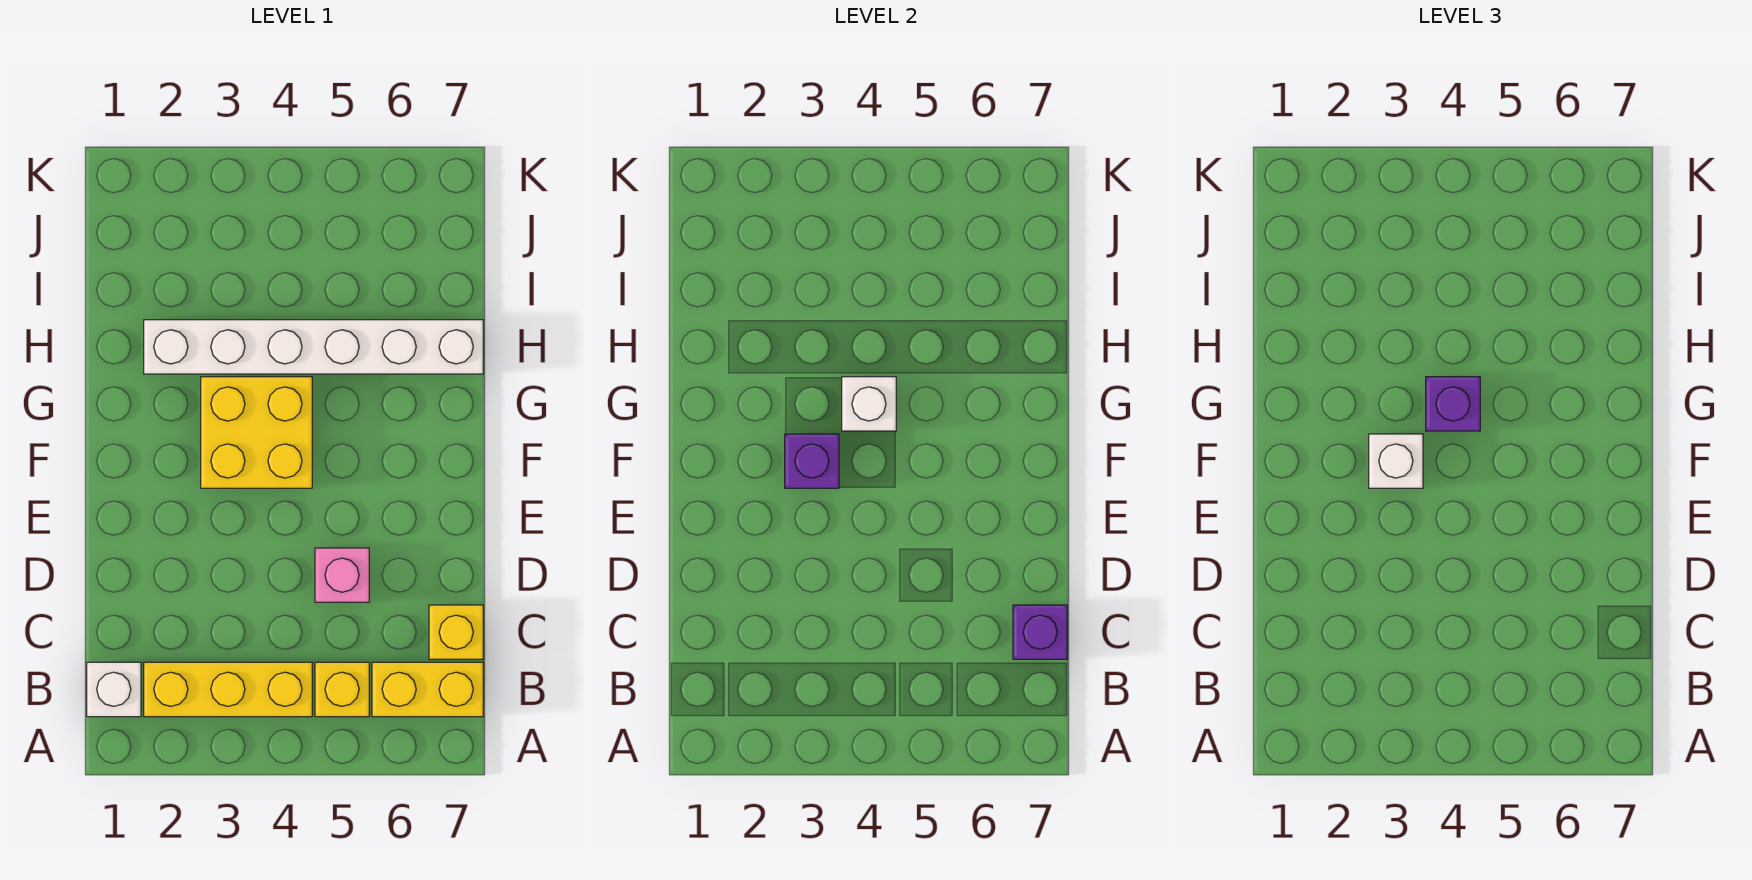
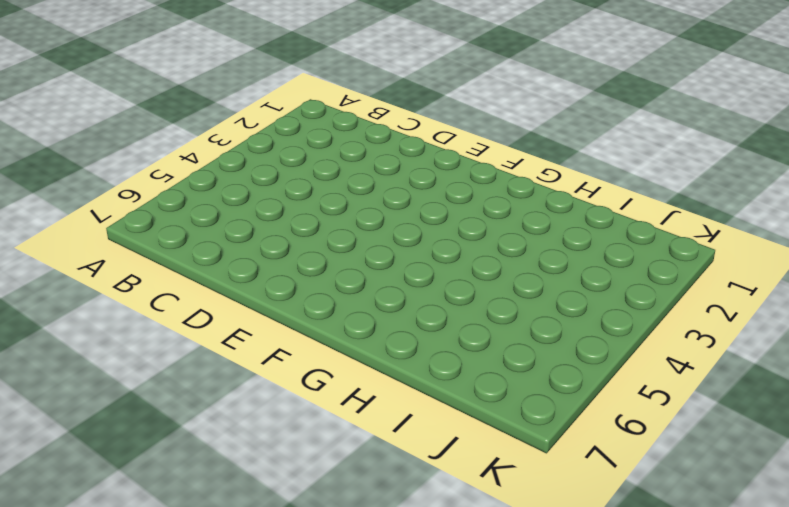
none -> white brick B1 level 1
none -> yellow brick B2:B4 level 1
none -> yellow brick B5 level 1

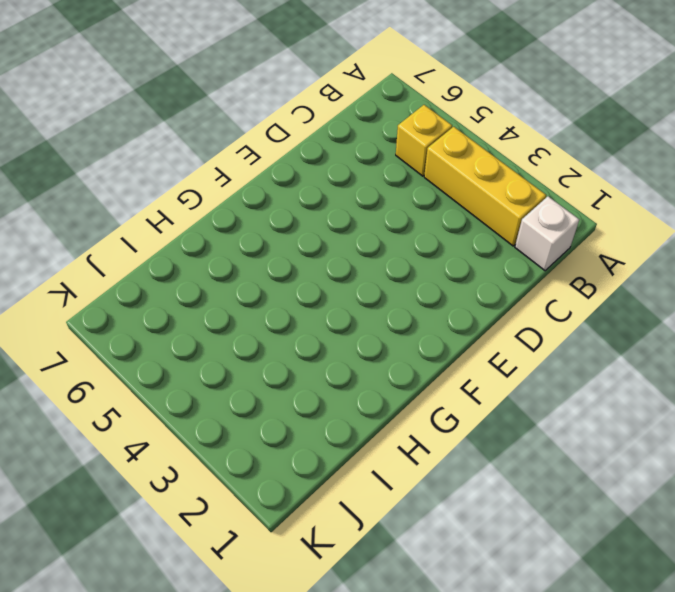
none -> yellow brick B6:B7 level 1
none -> yellow brick C7 level 1
none -> pink brick D5 level 1

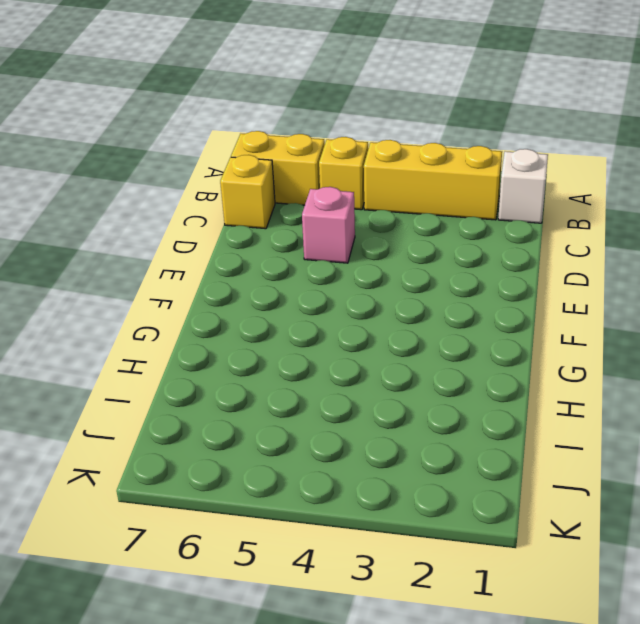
none -> yellow brick F3:G4 level 1
none -> white brick H2:H7 level 1
none -> purple brick C7 level 2

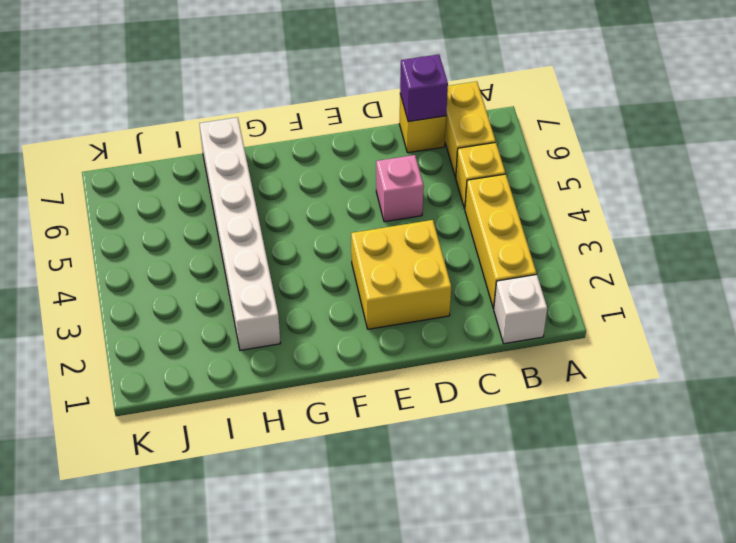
yellow brick D2:E3 level 1 -> yellow brick F3:G4 level 1
none -> purple brick F3 level 2
none -> white brick G4 level 2
none -> white brick F3 level 3

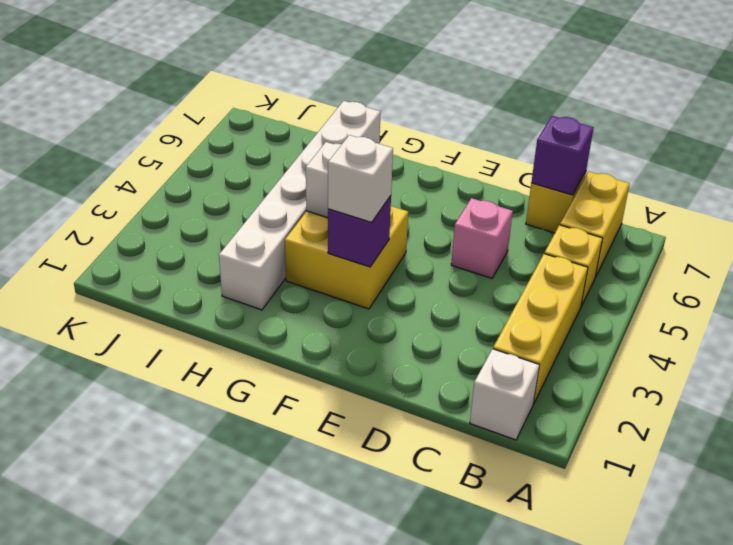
none -> purple brick G4 level 3

